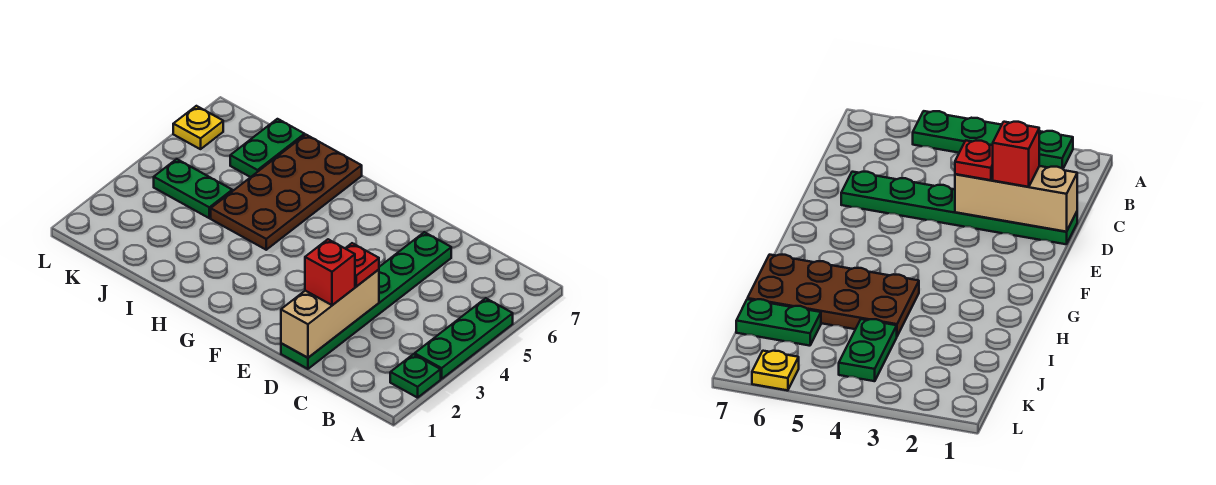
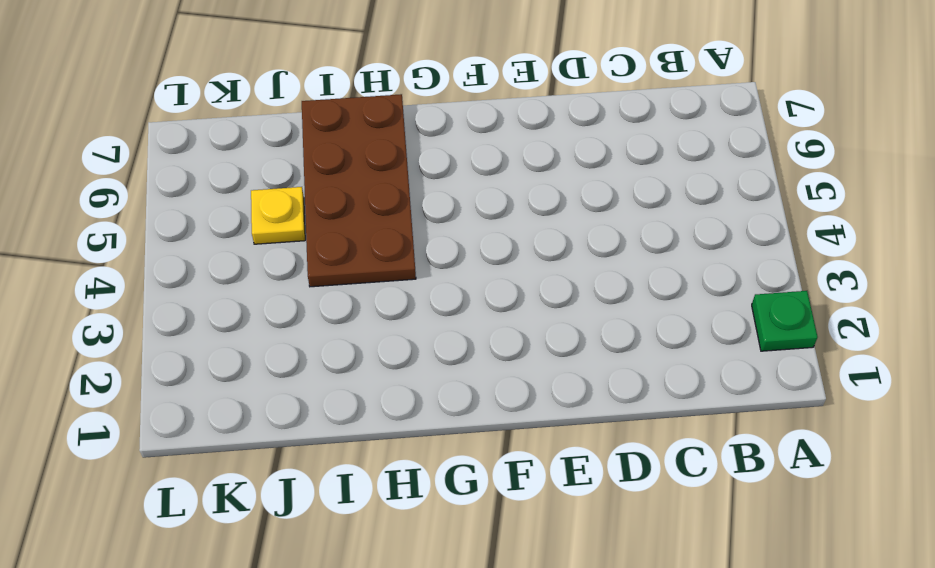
yellow plate J5 level 1 -> yellow plate L6 level 1
none -> green plate A3:A5 level 1
none -> green plate D1:D6 level 1

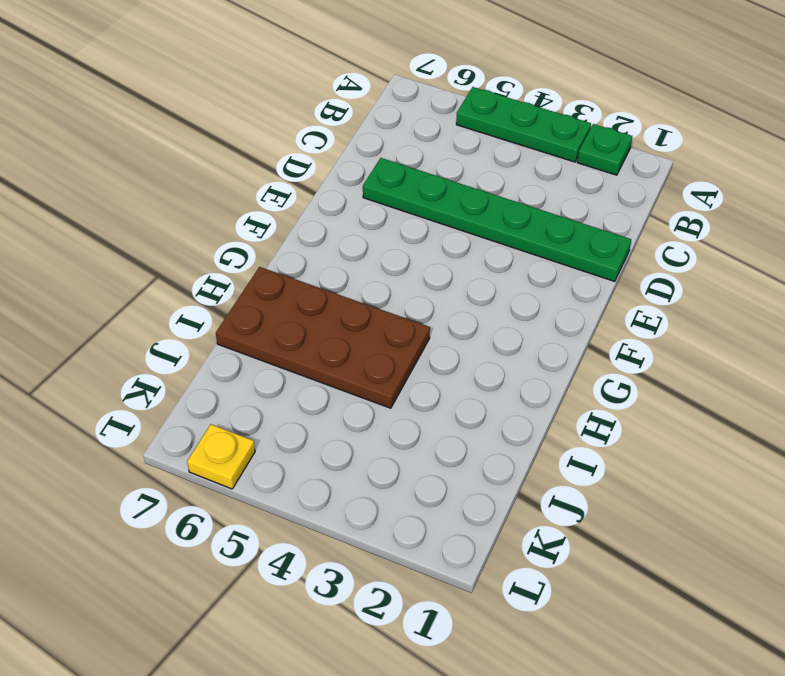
none -> green plate J4:K4 level 1
none -> green plate J6:J7 level 1

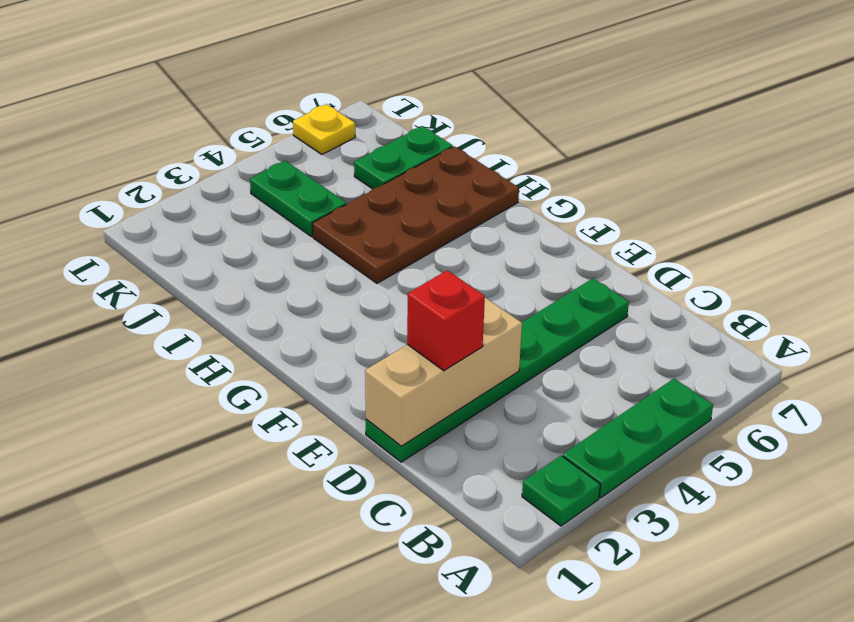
none -> red plate D3 level 3

